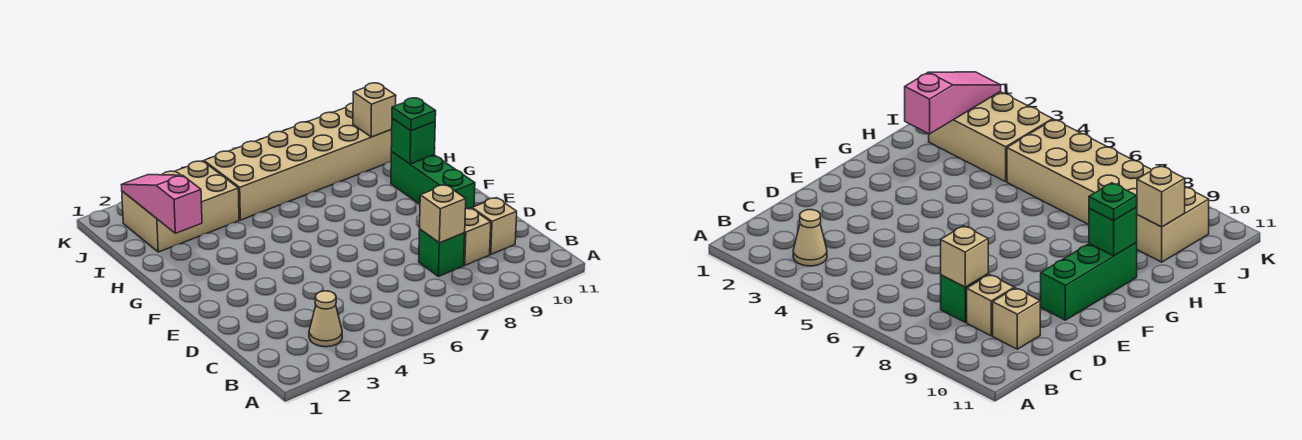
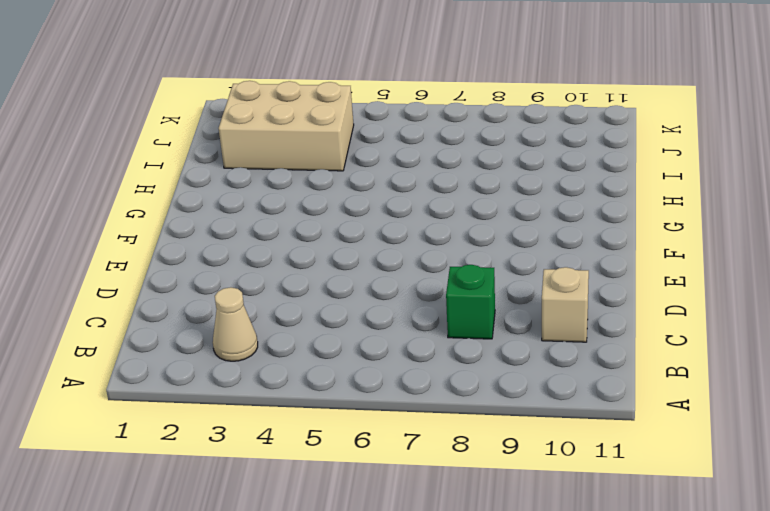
none -> tan brick C9 level 1
none -> green brick E10:G10 level 1
none -> tan brick I5:J10 level 1

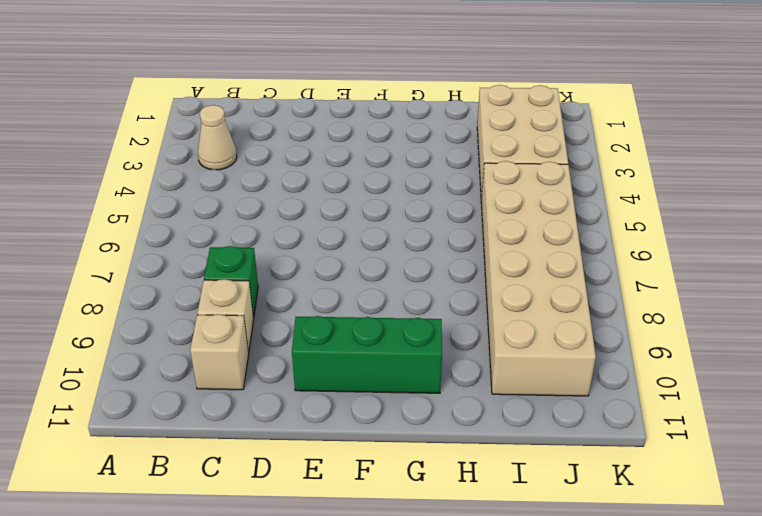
none -> tan brick C8 level 2
none -> green brick G10 level 2
none -> pink slope H2:J2 level 2 top H

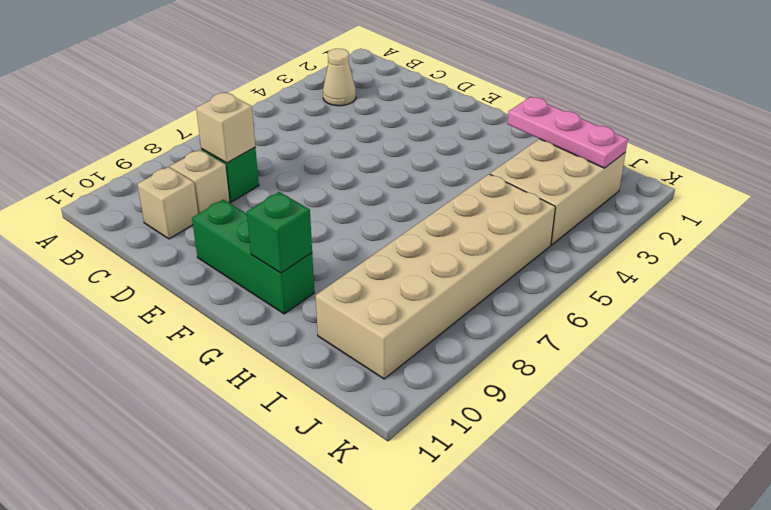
pink plate H2:J2 level 2 -> pink slope H2:J2 level 2 top H
none -> tan brick I10 level 2
none -> green plate G10 level 3

